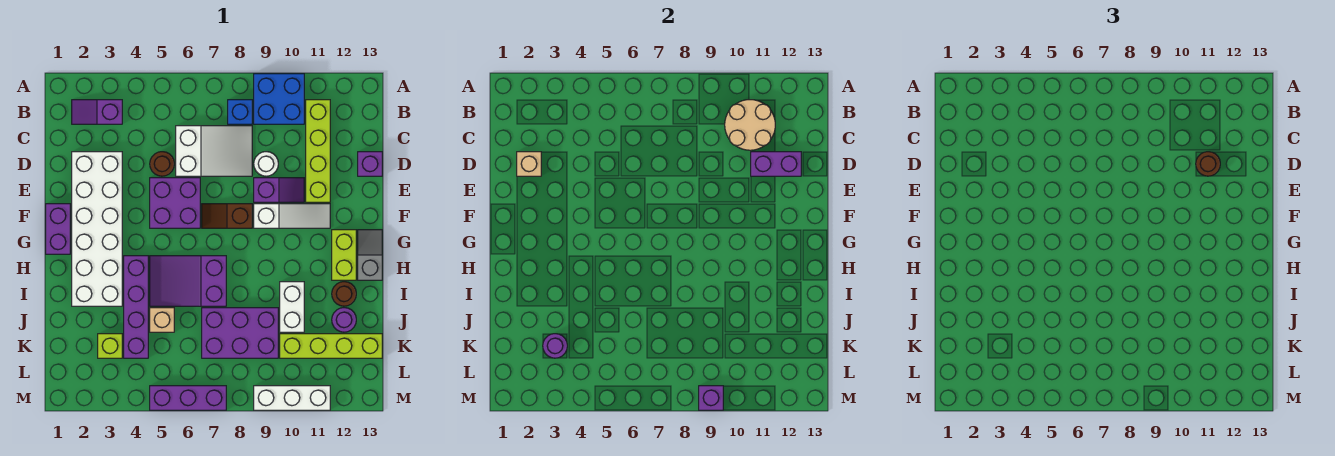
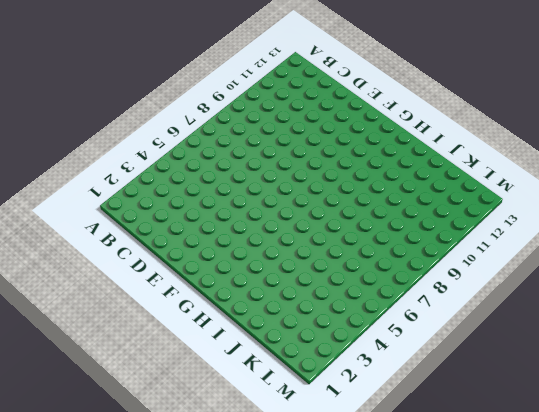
none -> blue brick A9:B10 level 1
none -> purple slope B2:B3 level 1 top 3
none -> blue brick B8 level 1
none -> lime brick B11:E11 level 1

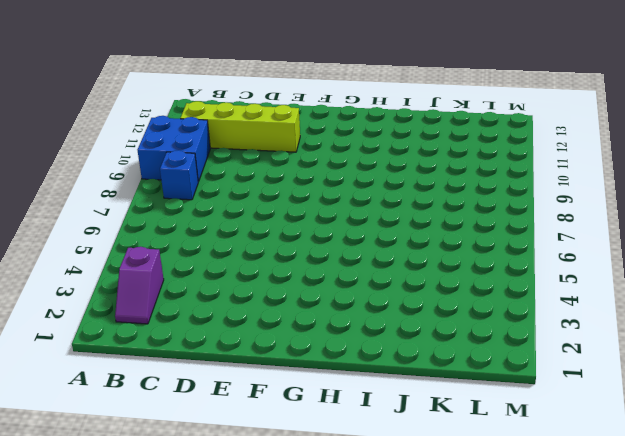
none -> white slope C6:D8 level 1 top 6
none -> white brick D2:I3 level 1
none -> brown round brick D5 level 1
none -> white round brick D9 level 1

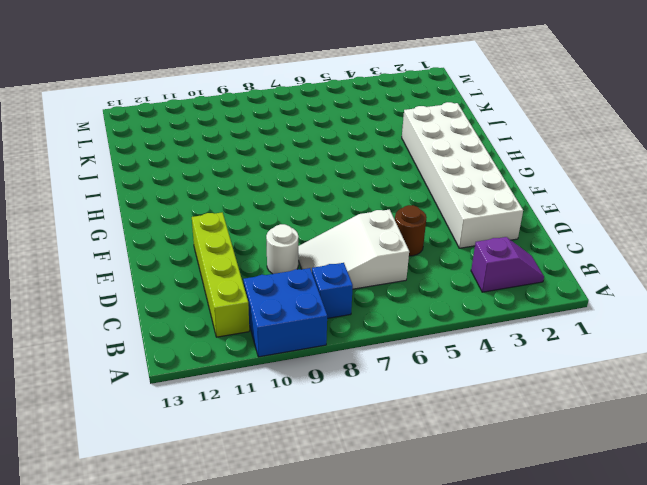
none -> purple brick D13 level 1
none -> purple brick E5:F6 level 1
none -> purple slope E9:E10 level 1 top 9
none -> purple brick F1:G1 level 1

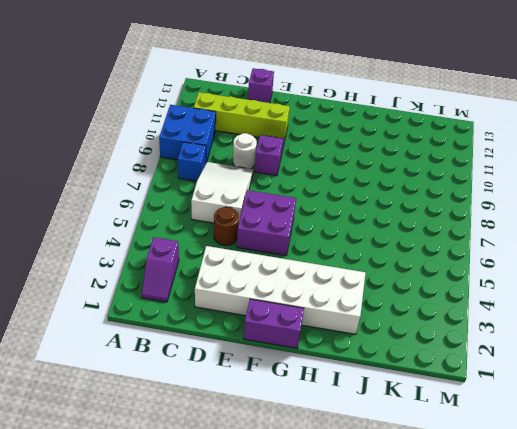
none -> brown slope F7:F8 level 1 top 8
none -> white slope F9:F11 level 1 top 9
none -> lime brick G12:H12 level 1
none -> grey slope G13:H13 level 1 top H

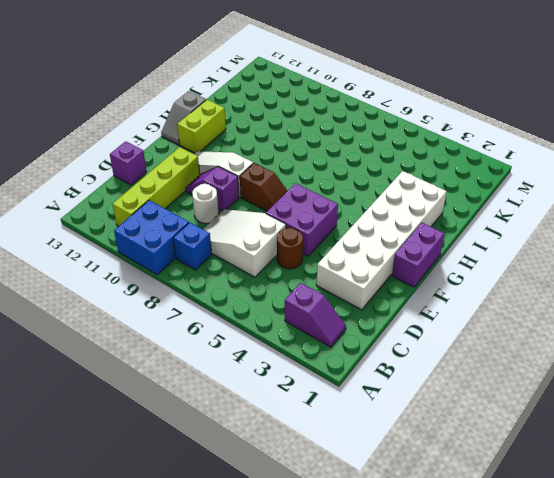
none -> purple brick H4:K4 level 1
none -> purple slope H5:I7 level 1 top 7
none -> white brick I10:J10 level 1
none -> brown round brick I12 level 1

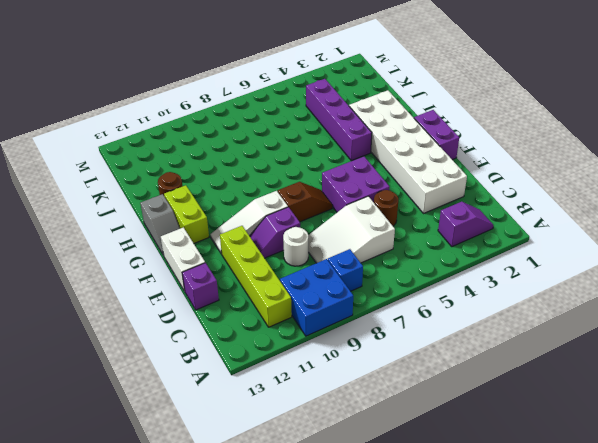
white brick E13:F13 level 1 -> white brick I10:J10 level 1
none -> purple slope H5:I7 level 1 top 7
none -> tan brick J5 level 1
none -> purple brick J7:K9 level 1
none -> purple round brick J12 level 1

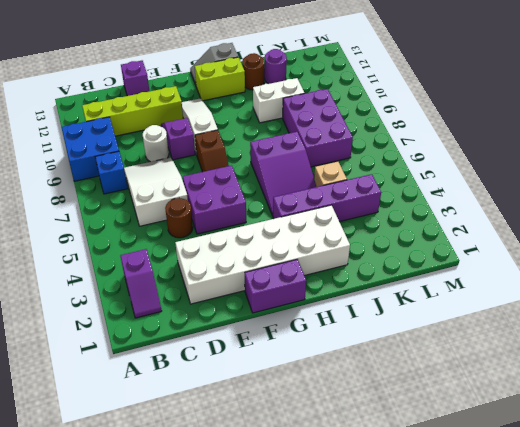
none -> lime brick K3 level 1
none -> lime brick K10:K13 level 1
none -> purple brick M5:M7 level 1
none -> white brick M9:M11 level 1

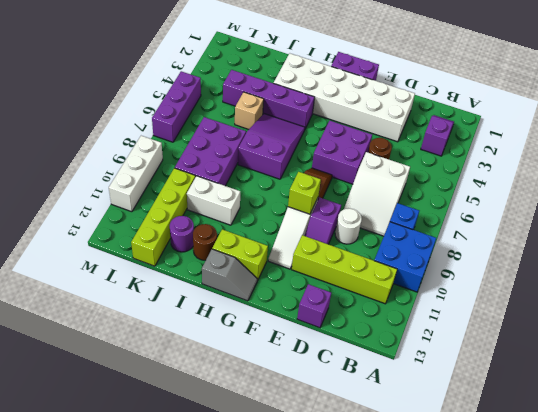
lime brick F9 level 2 -> lime brick K3 level 1
none -> tan round brick B10:C11 level 2
none -> tan brick D2 level 2
none -> purple brick D11:D12 level 2
none -> purple round brick K3 level 2

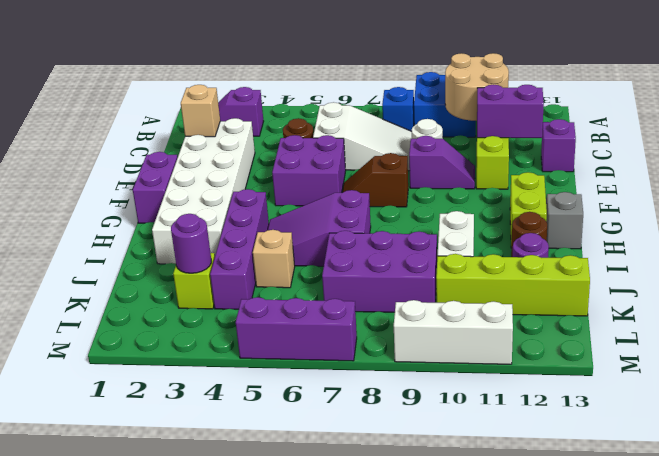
none -> white slope F9:F11 level 1 top 9
none -> purple brick M9 level 2
none -> brown round brick D11 level 3

